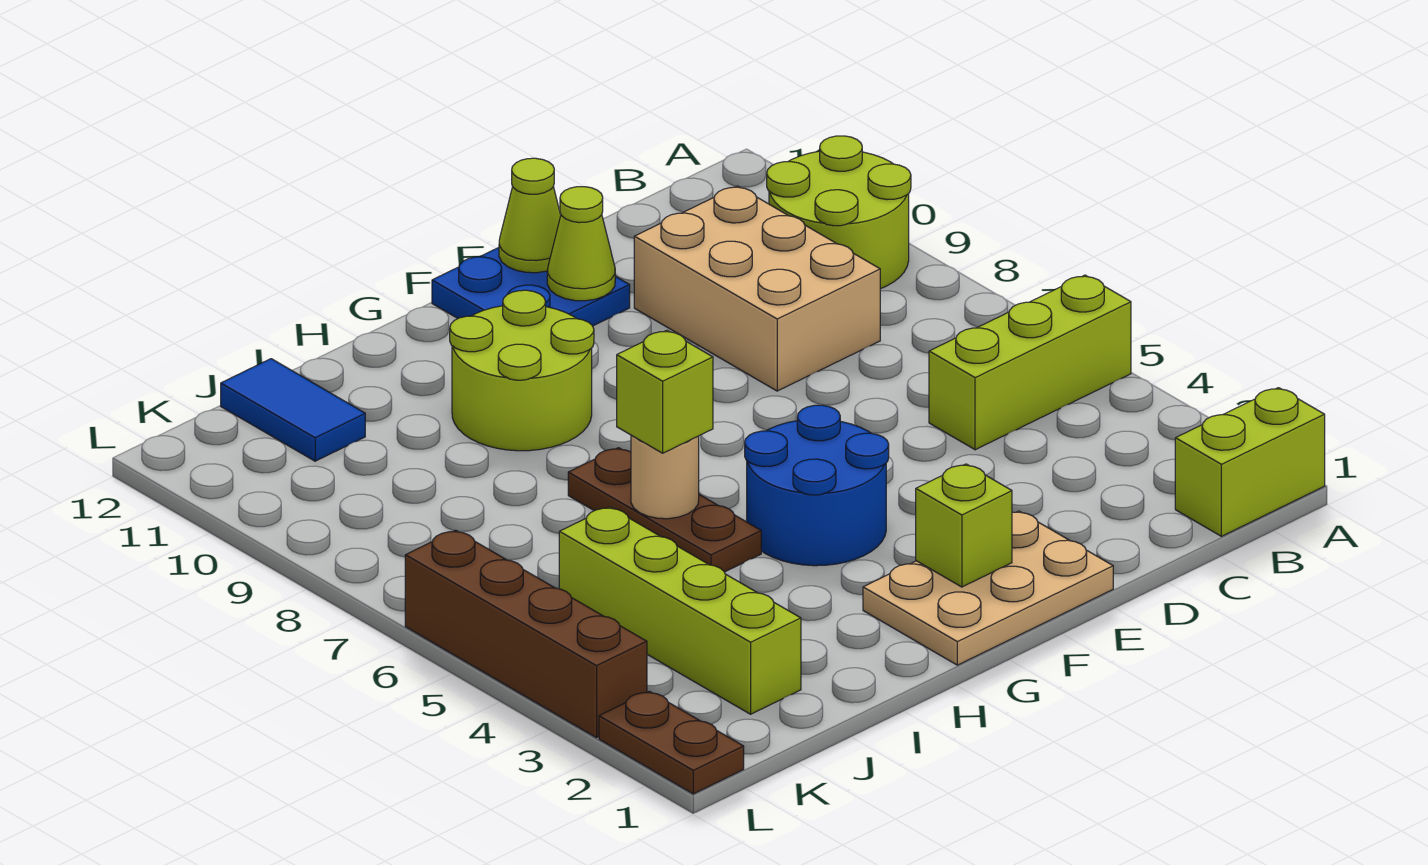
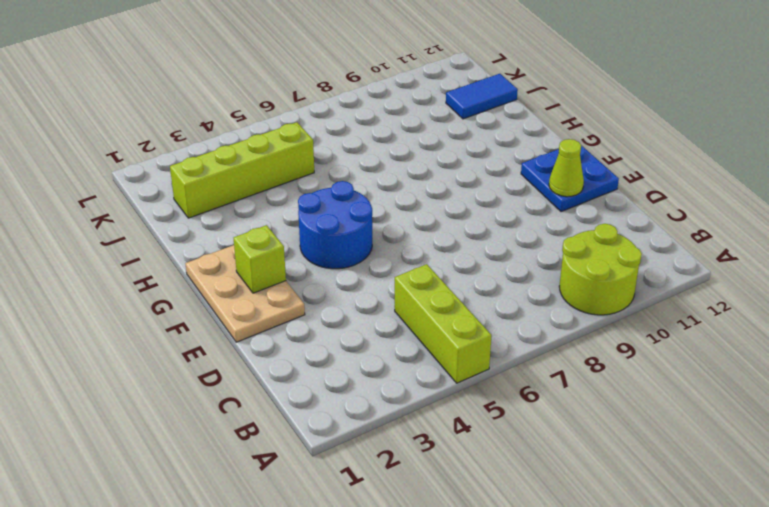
none -> lime brick A1:B1 level 1
none -> tan brick C8:D10 level 1
none -> lime round brick G9:H10 level 1

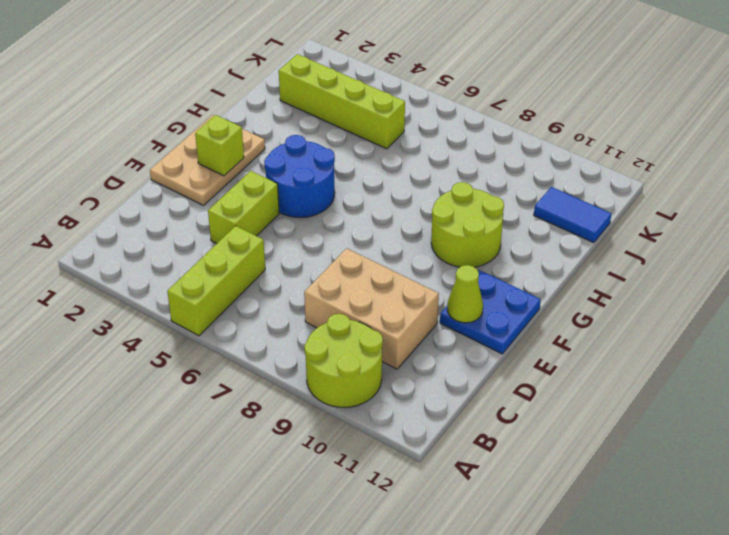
lime brick D4:E4 level 1 -> lime brick A1:B1 level 1
none -> brown plate H5:H7 level 1
none -> brown plate L1:L2 level 1
none -> brown brick L3:L6 level 1

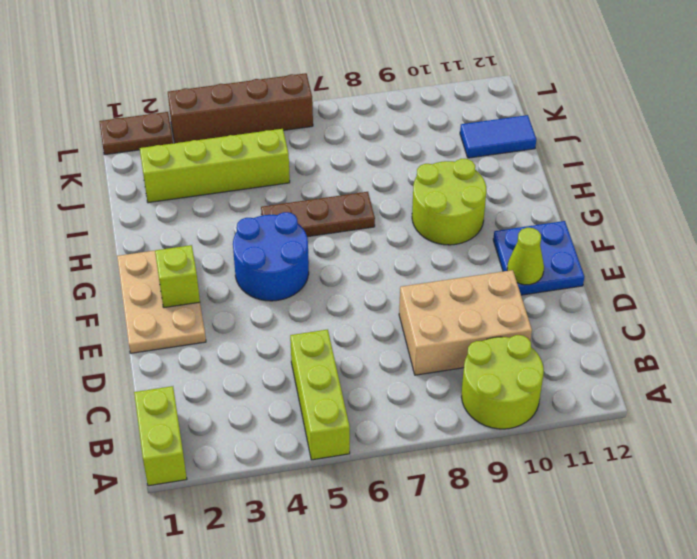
none -> lime cone E12 level 2
none -> tan round brick H6 level 2
none -> lime brick H6 level 3

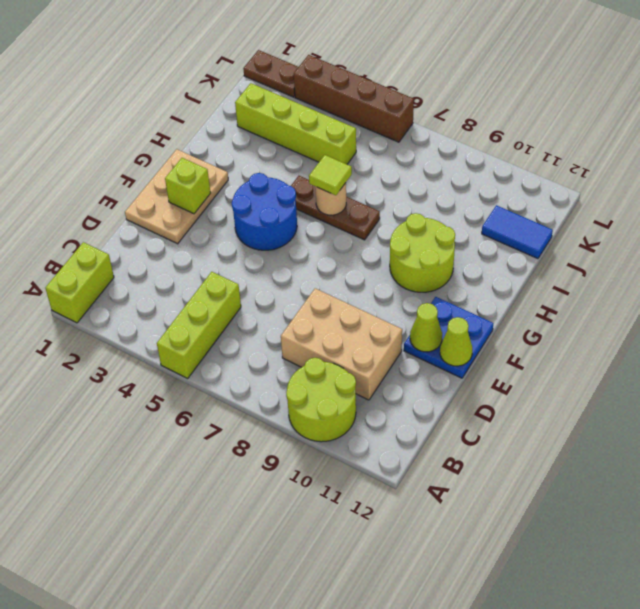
lime tile H6 level 3 -> lime brick H6 level 3

